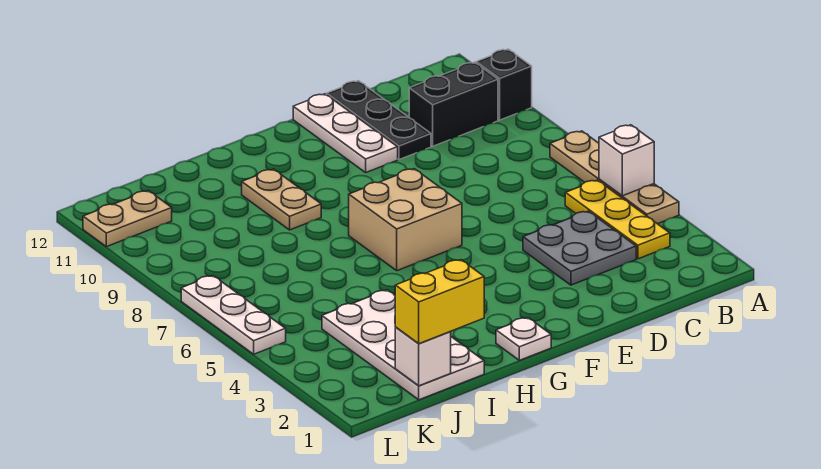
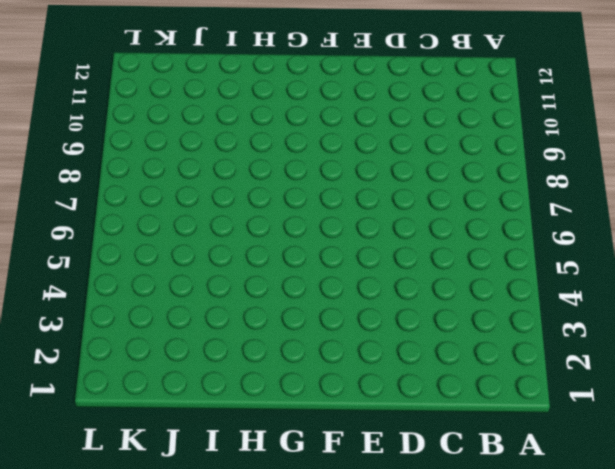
none -> tan plate A4:A7 level 1
none -> black brick A10 level 1
none -> yellow plate B3:B5 level 1

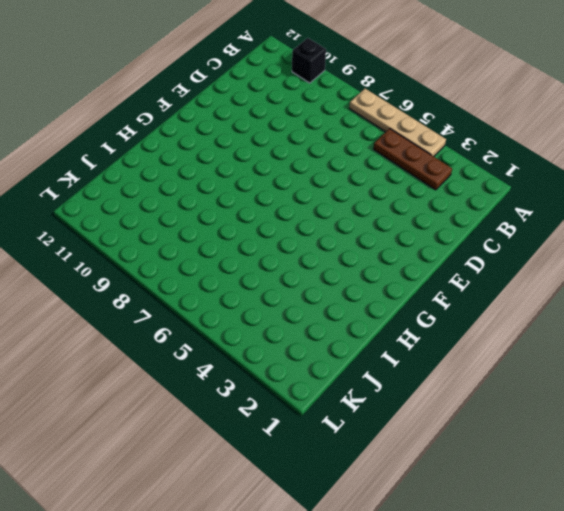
brown plate B3:B5 level 1 -> yellow plate B3:B5 level 1
none -> black brick B10:C10 level 1
none -> grey plate C3:D4 level 1
none -> black plate D10:D12 level 1

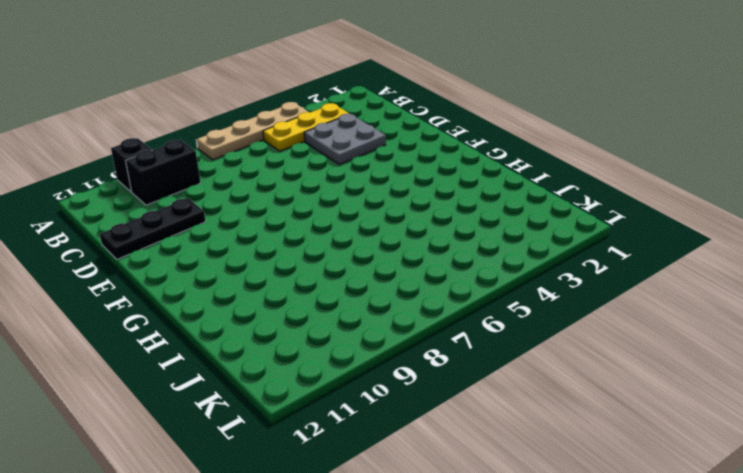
black brick B9:B10 level 1 -> black brick B10:C10 level 1
none -> white plate E10:E12 level 1
none -> tan brick F6:G7 level 1
none -> white plate G1 level 1

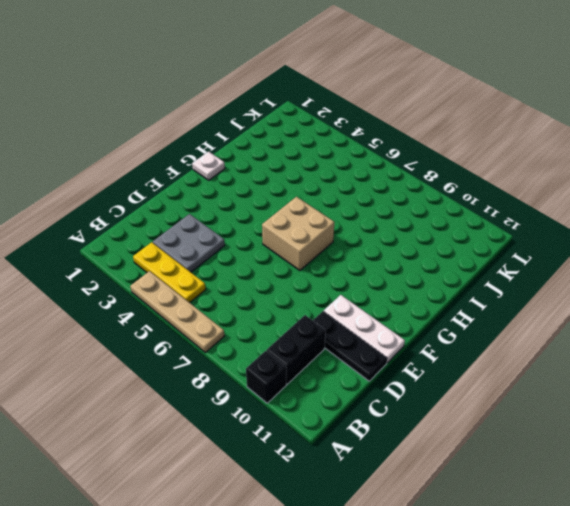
none -> tan plate H9:H10 level 1
none -> white plate I1:J4 level 1
none -> tan plate K11:L11 level 1

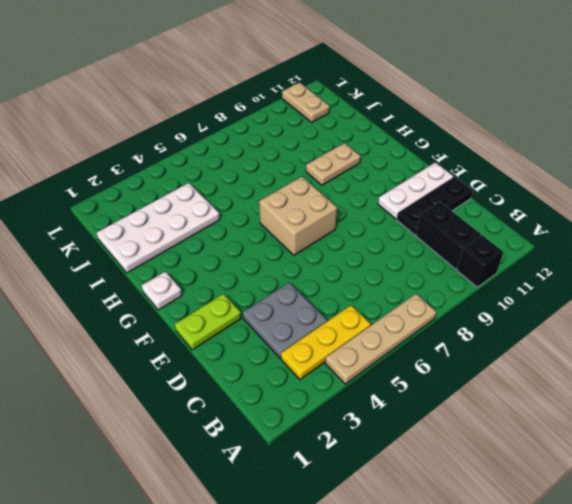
lime plate E1:E2 level 1 -> none
none -> white plate L5:L7 level 1
none -> white brick A5 level 2
none -> white brick J1 level 2

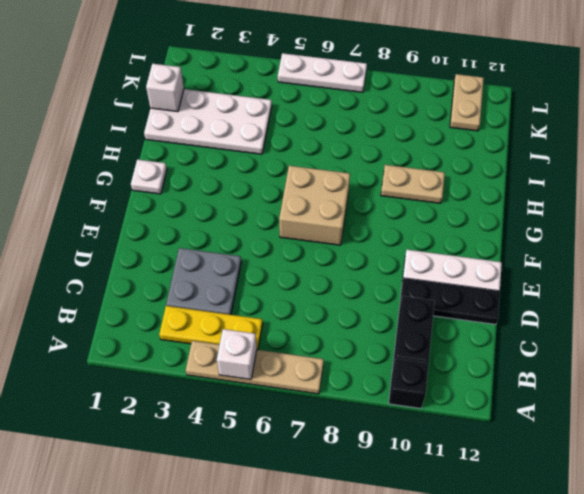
none -> yellow brick I1:J1 level 3

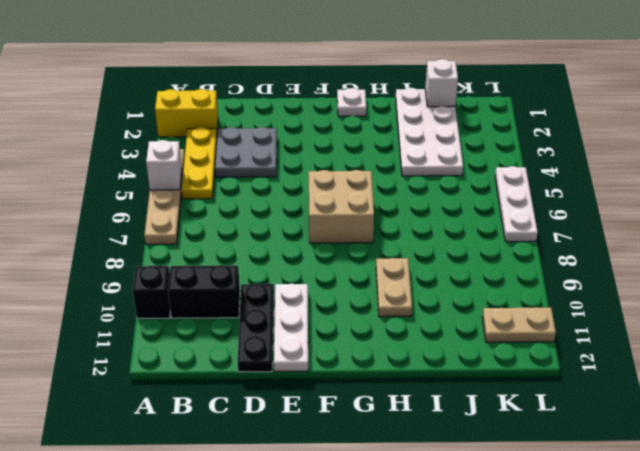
yellow brick A2:B2 level 1 -> yellow brick I1:J1 level 3

